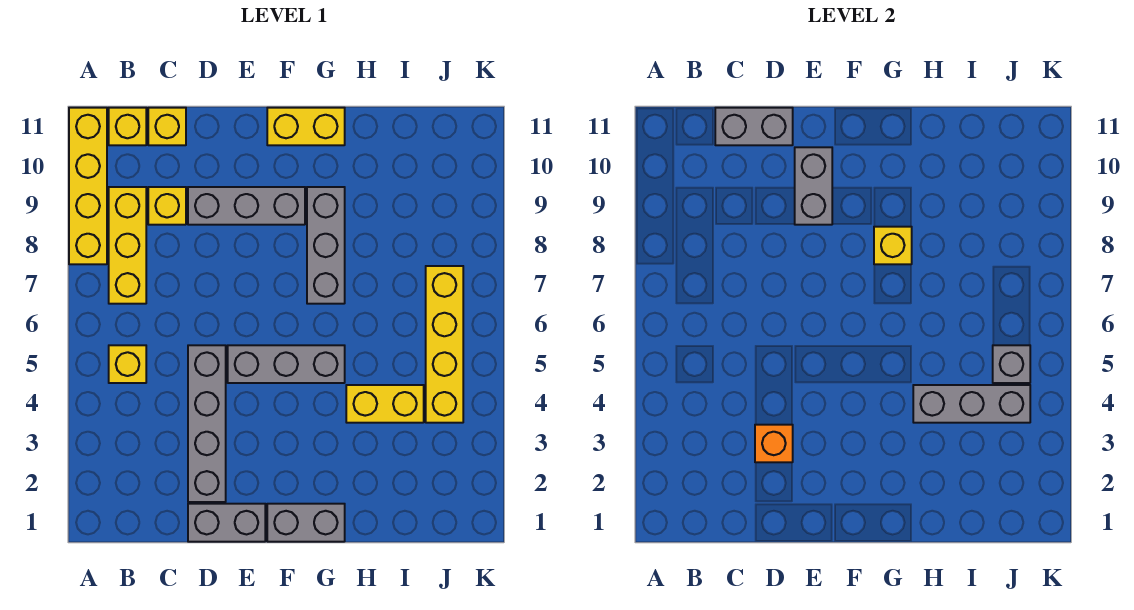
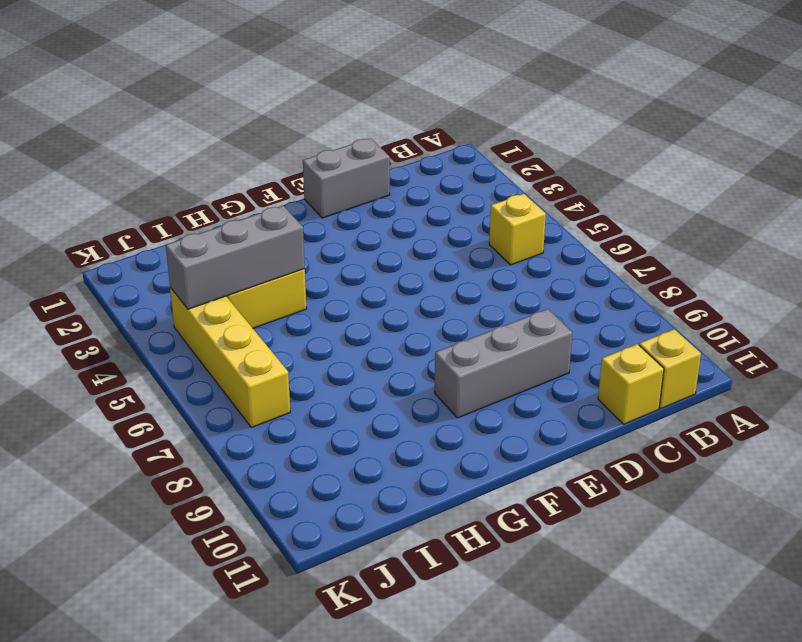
none -> yellow brick A8:A11 level 1
none -> yellow brick B7:B9 level 1
none -> yellow brick C9 level 1

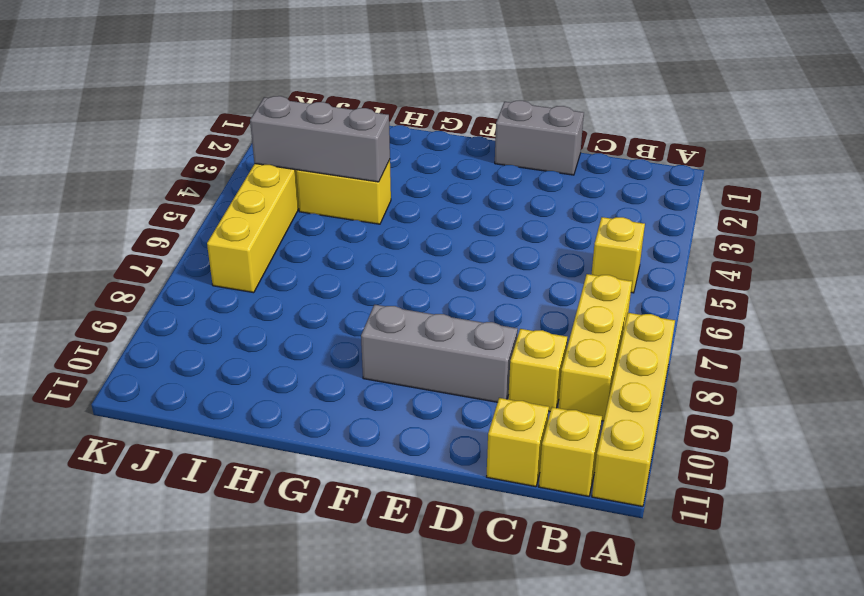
none -> grey brick D2:D5 level 1
none -> grey brick E5:G5 level 1
none -> grey brick F1:G1 level 1

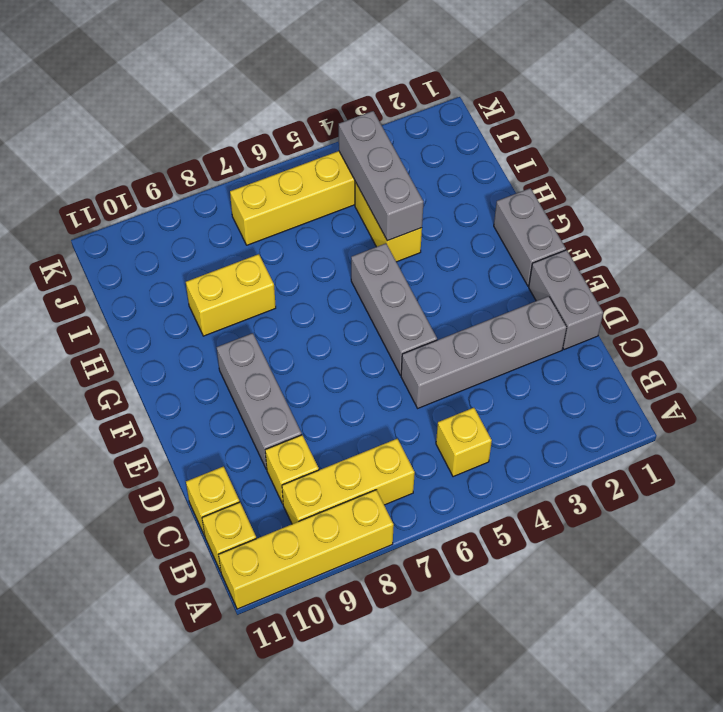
yellow brick H8:H9 level 1 -> yellow brick F11:G11 level 1
none -> grey brick G7:G9 level 1
none -> grey brick C11:D11 level 2
none -> orange brick D3 level 2

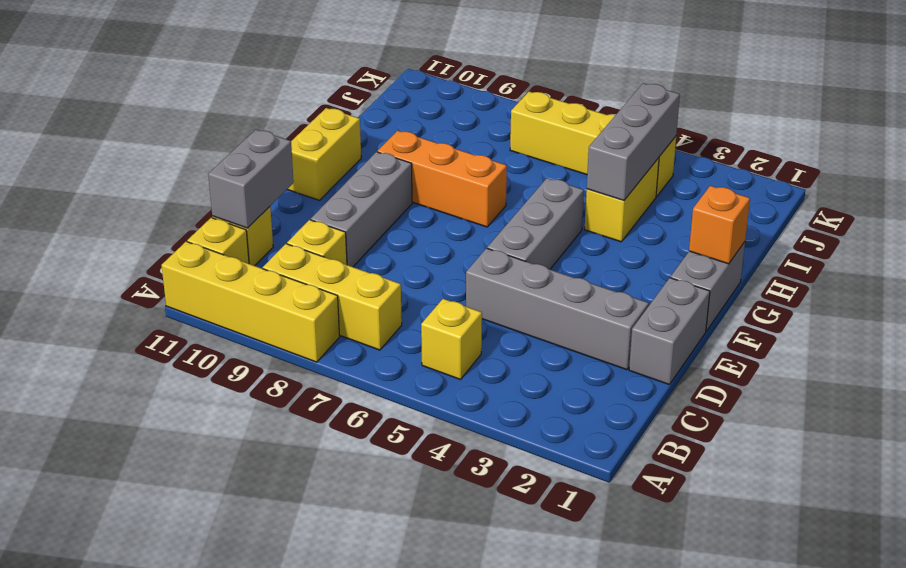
orange brick G1 level 2 -> orange brick D3 level 2
orange brick G7:G9 level 1 -> grey brick G7:G9 level 1
none -> grey brick E9:E10 level 2
none -> yellow brick G8 level 2
none -> grey brick J5 level 2

